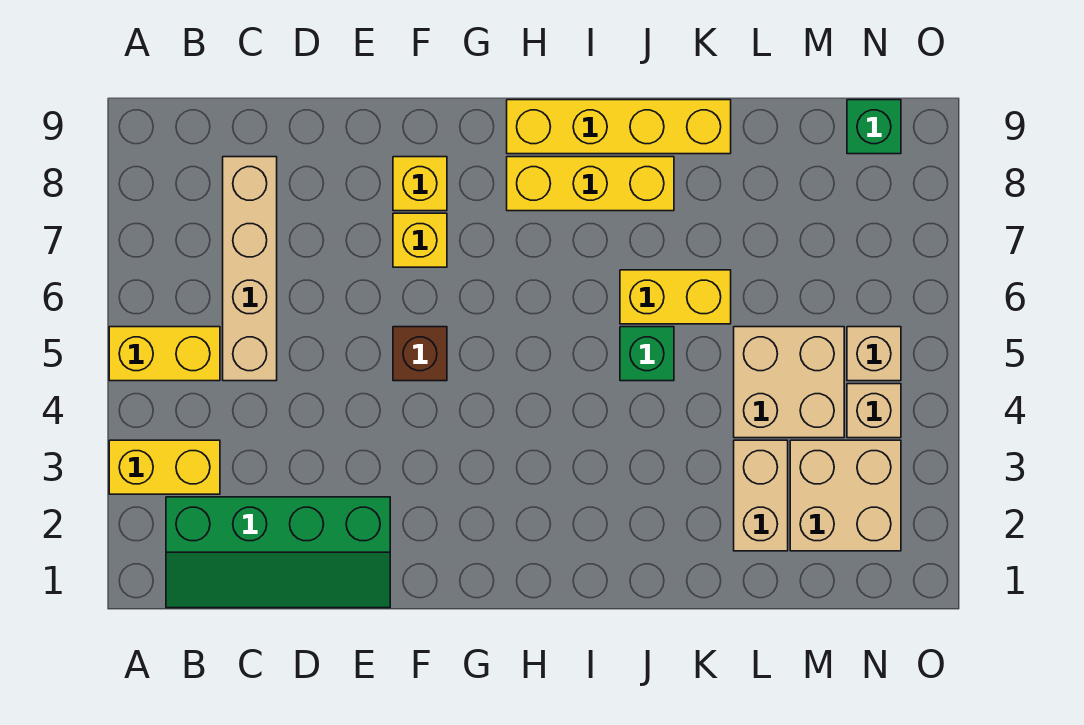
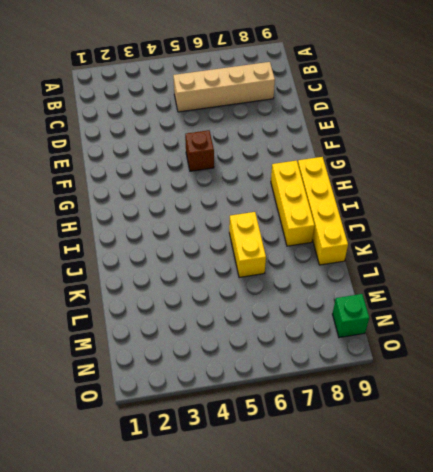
none -> yellow brick A3:B3 level 1
none -> yellow brick A5:B5 level 1
none -> green slope B1:E2 level 1 top 2

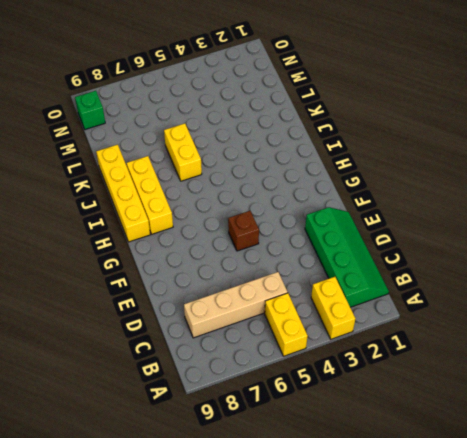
none -> yellow brick F7 level 1
none -> yellow brick F8 level 1
none -> green brick J5 level 1

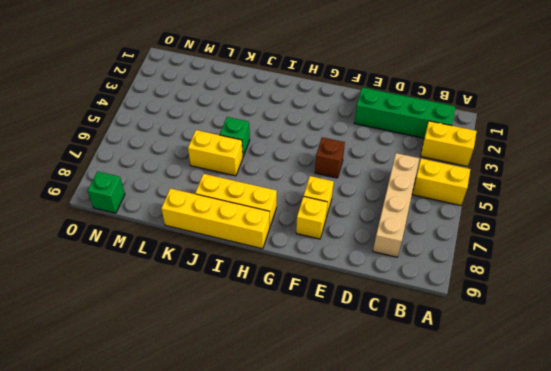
none -> tan brick L2:L3 level 1
none -> tan brick L4:M5 level 1
none -> tan brick M2:N3 level 1

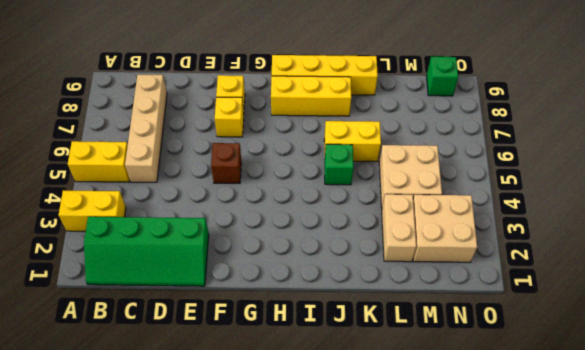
none -> tan brick N4 level 1
none -> tan brick N5 level 1

